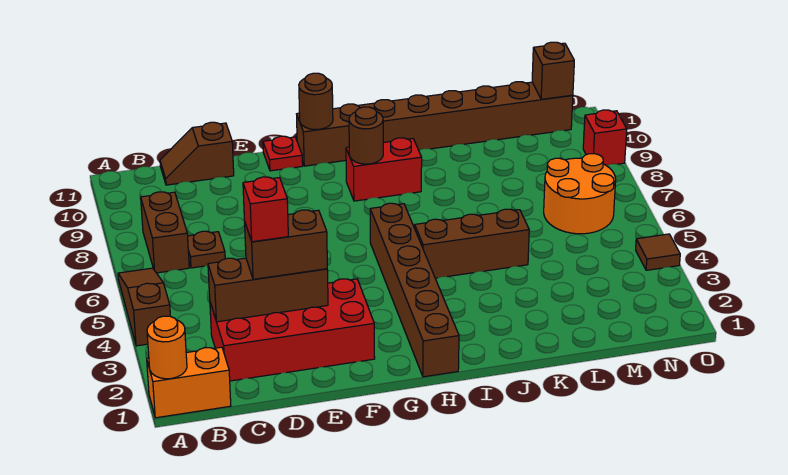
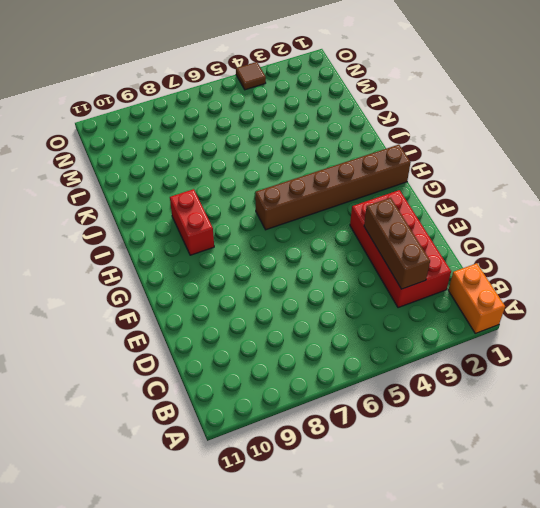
none -> brown slope A4:A6 level 1 top 4
none -> brown brick B7:B8 level 1
none -> brown plate C7 level 1

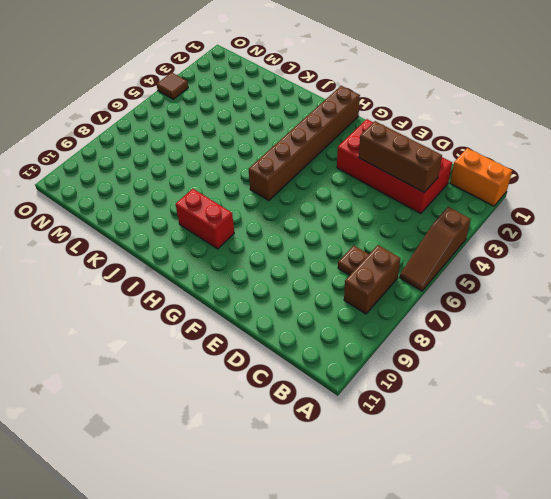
none -> brown slope C11:D11 level 1 top D
none -> red plate F11 level 1
none -> brown brick G11:N11 level 1

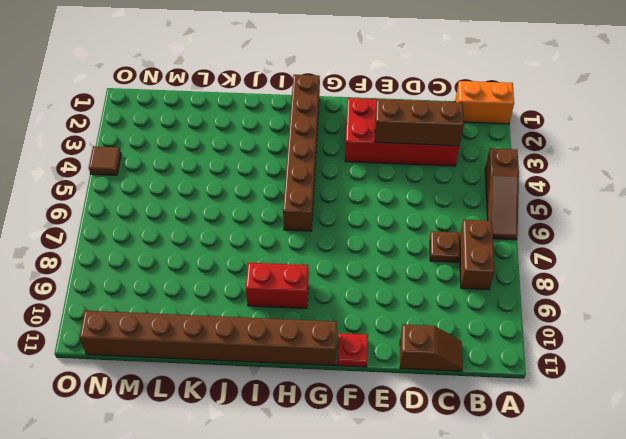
none -> brown brick I5:K5 level 1
none -> orange round brick M6:N7 level 1
none -> red brick O9 level 1

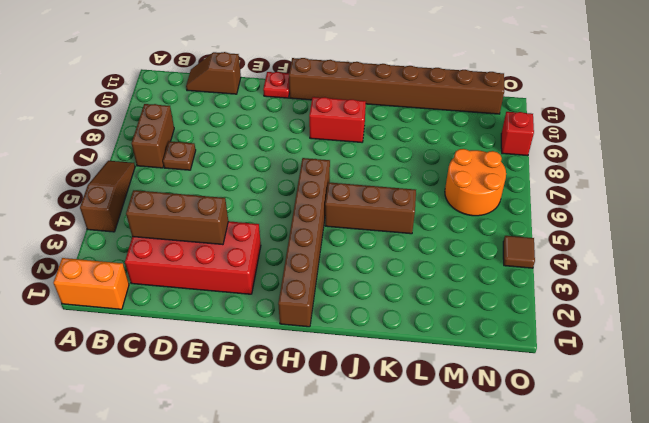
none -> orange round brick A1 level 2
none -> brown round brick G11 level 2
none -> brown round brick H9 level 2

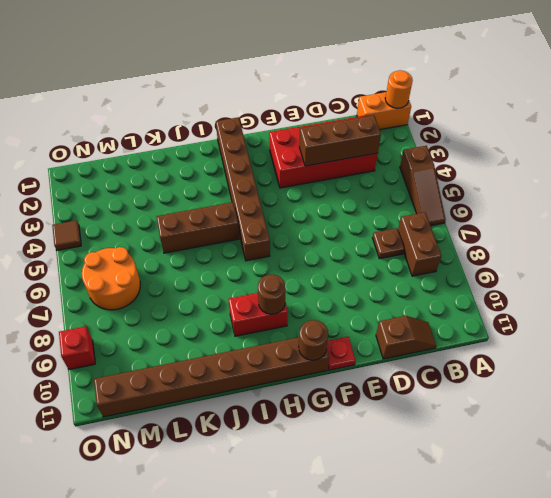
none -> brown brick N11 level 2
none -> brown brick D3:E3 level 3
none -> red brick D3 level 4

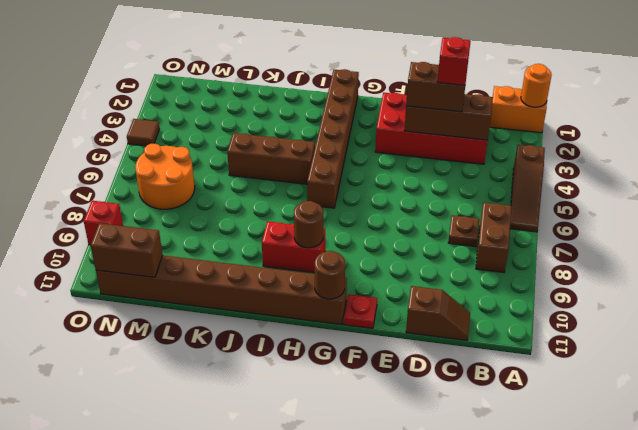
brown brick M11:N11 level 2 -> brown brick N11 level 2

